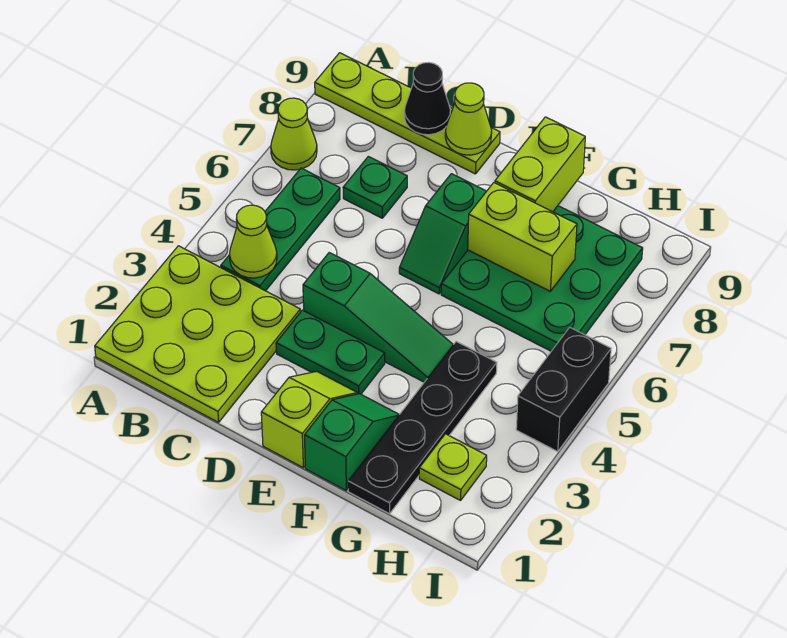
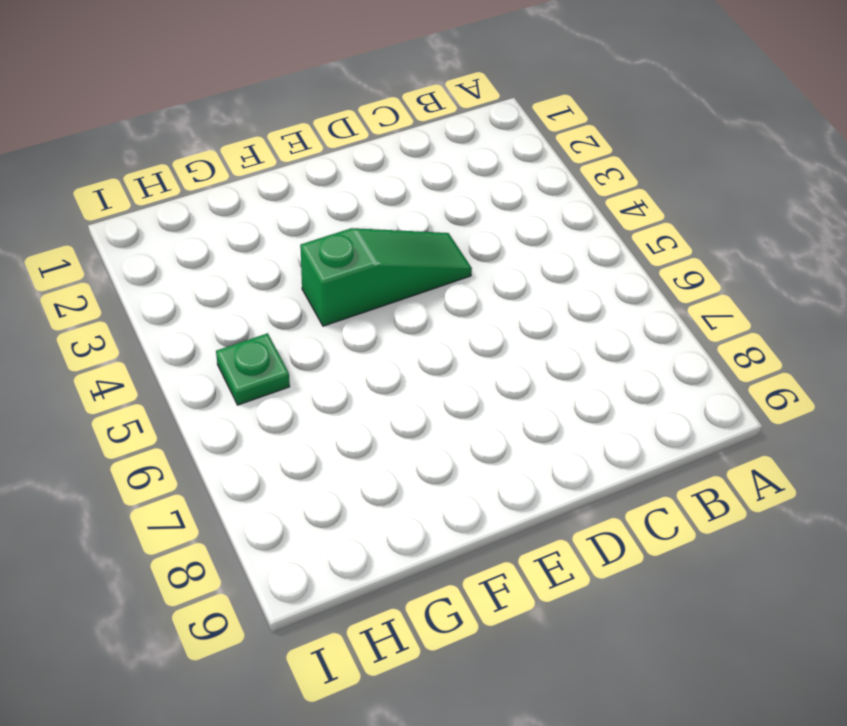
green slope D4:F4 level 1 top F -> green slope D4:F4 level 1 top D
green plate H5 level 1 -> green plate C7 level 1
none -> lime plate A1:C3 level 1
none -> lime cone A7 level 1
none -> lime plate A9:D9 level 1

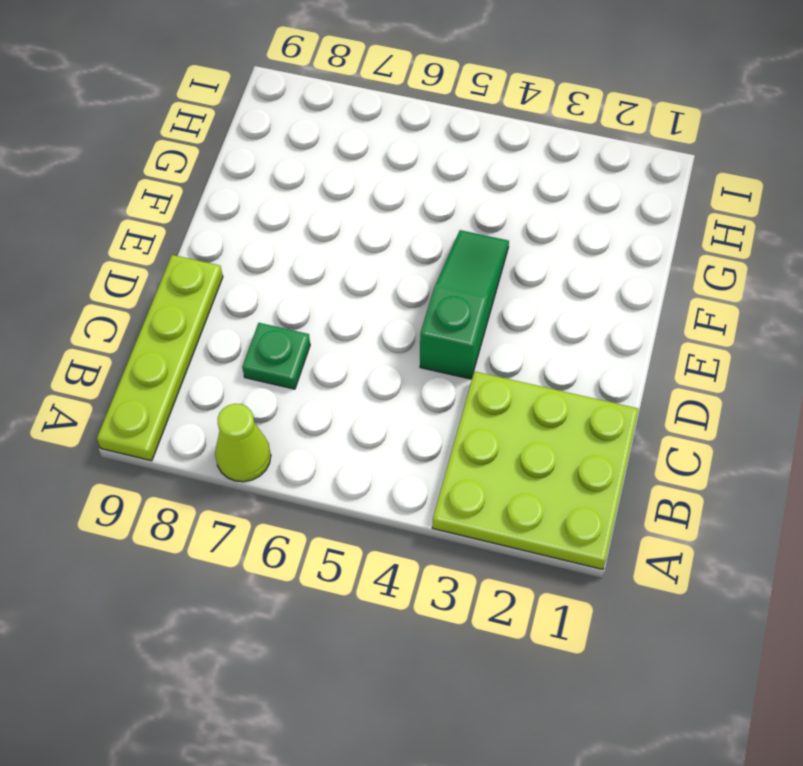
none -> green plate B4:B6 level 1
none -> green plate D3:E3 level 1
none -> lime slope E1:E2 level 1 top 1

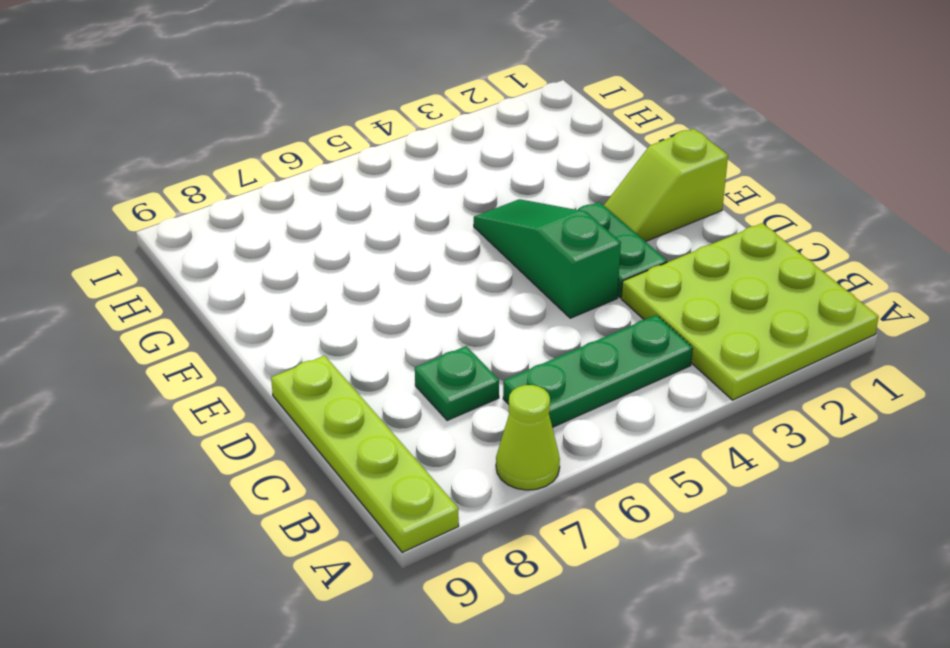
none -> green slope E6:E7 level 1 top 7
none -> green slope F1:F2 level 1 top 1
none -> green plate F6:H8 level 1

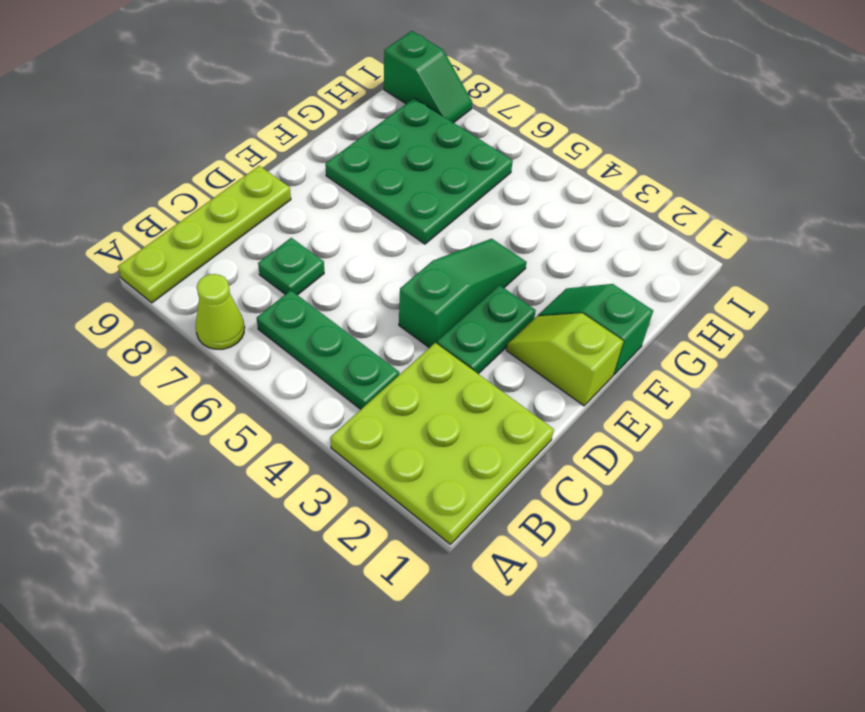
green slope I8:I9 level 1 top 9 -> green slope E6:E7 level 1 top 7
none -> black plate G1:G4 level 1
none -> lime plate H2 level 1
none -> black brick I4:I5 level 1

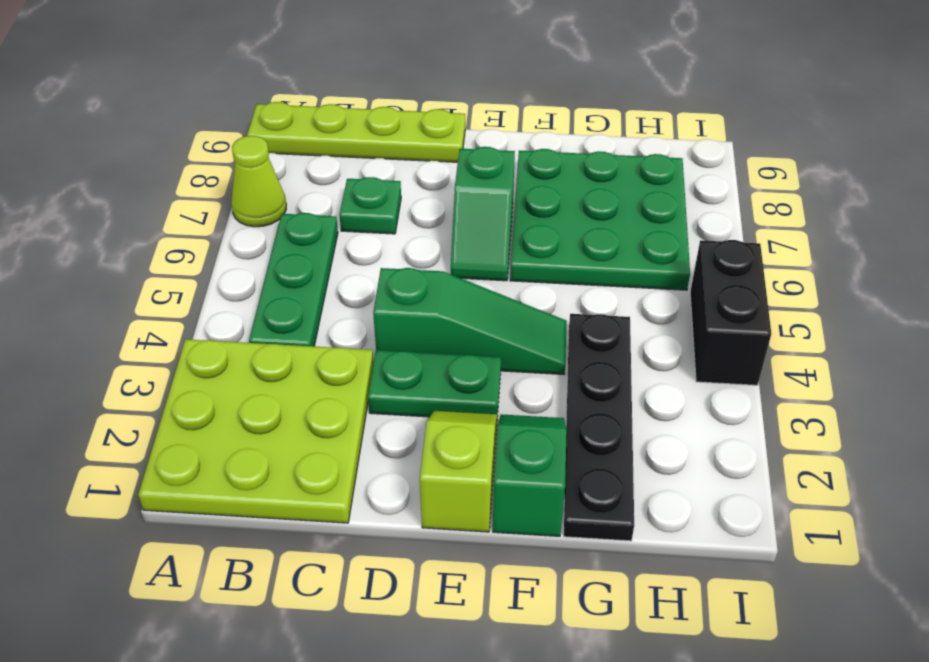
none -> lime plate H2 level 1
none -> lime cone B4 level 2
none -> black cone C9 level 2

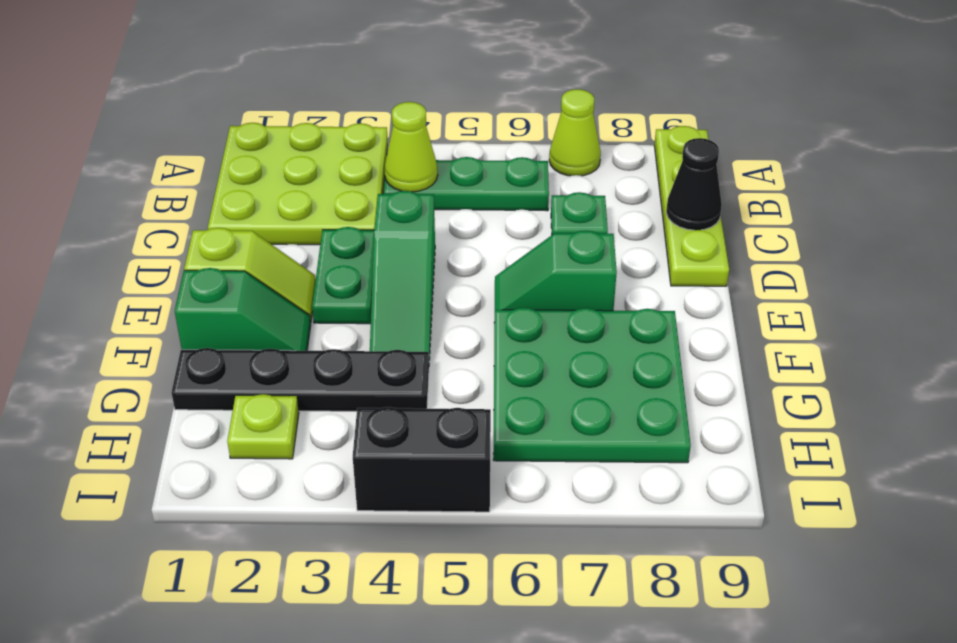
none -> lime cone D9 level 2
none -> lime brick F7:G7 level 2
none -> lime brick F8:F9 level 2

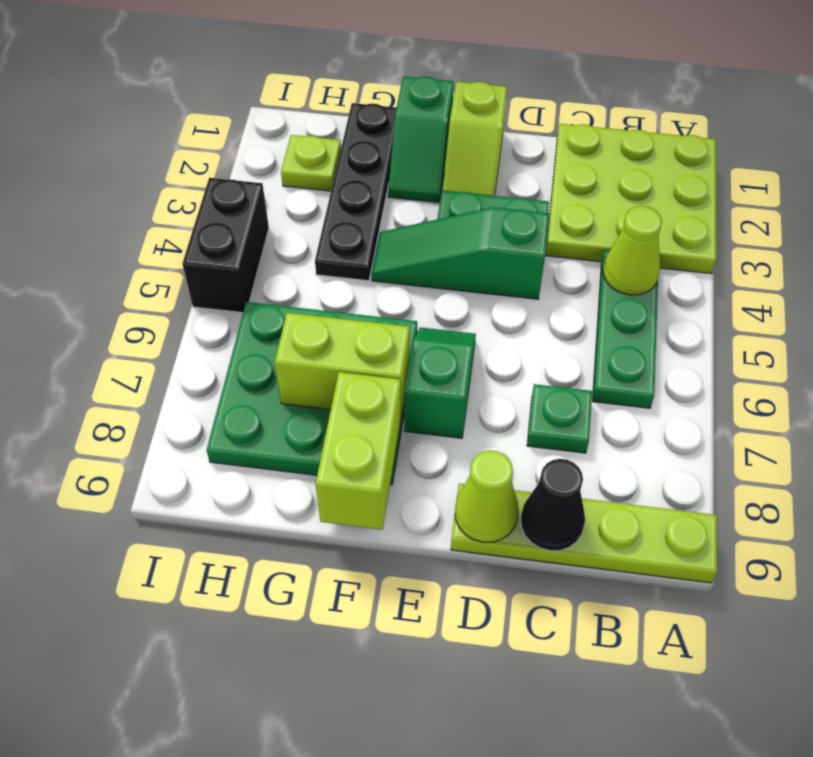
none -> lime cone A7 level 1

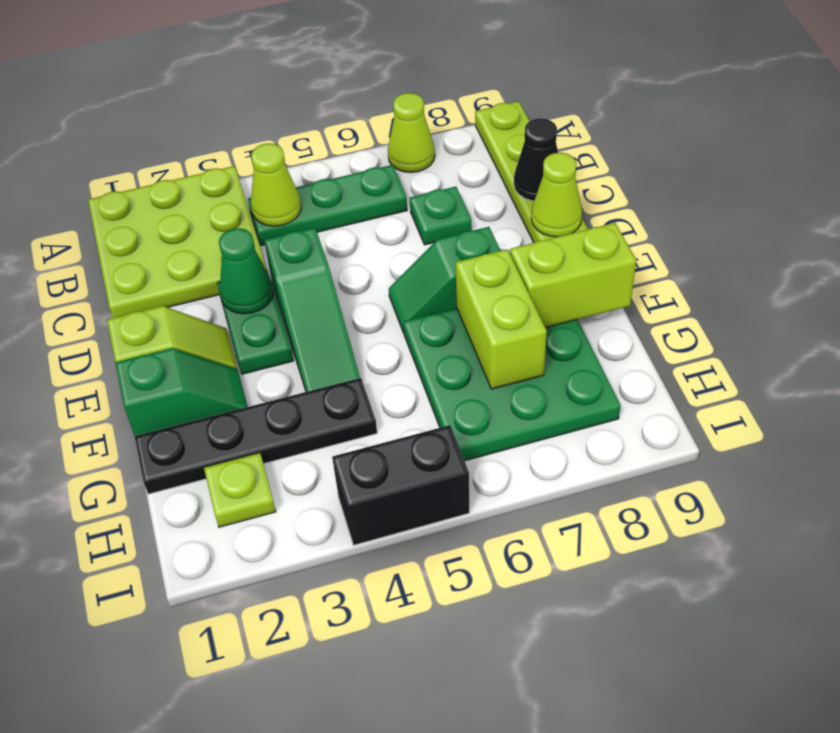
green cone D3 level 2 -> none

